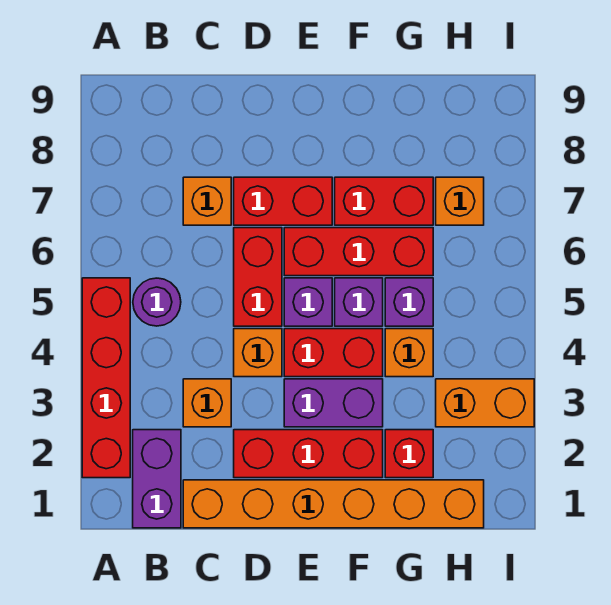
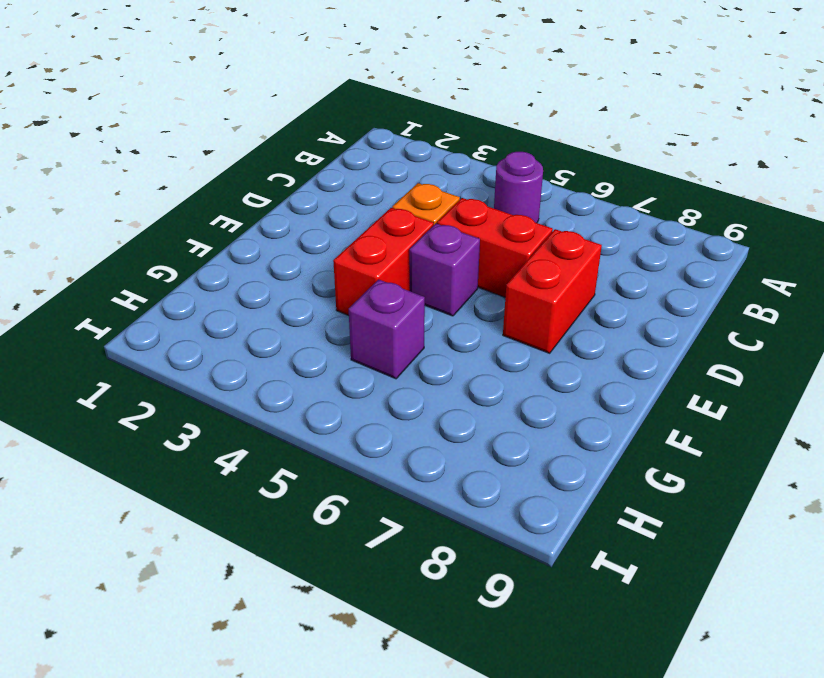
none -> red brick A2:A5 level 1
none -> purple brick B1:B2 level 1
none -> orange brick C1:H1 level 1

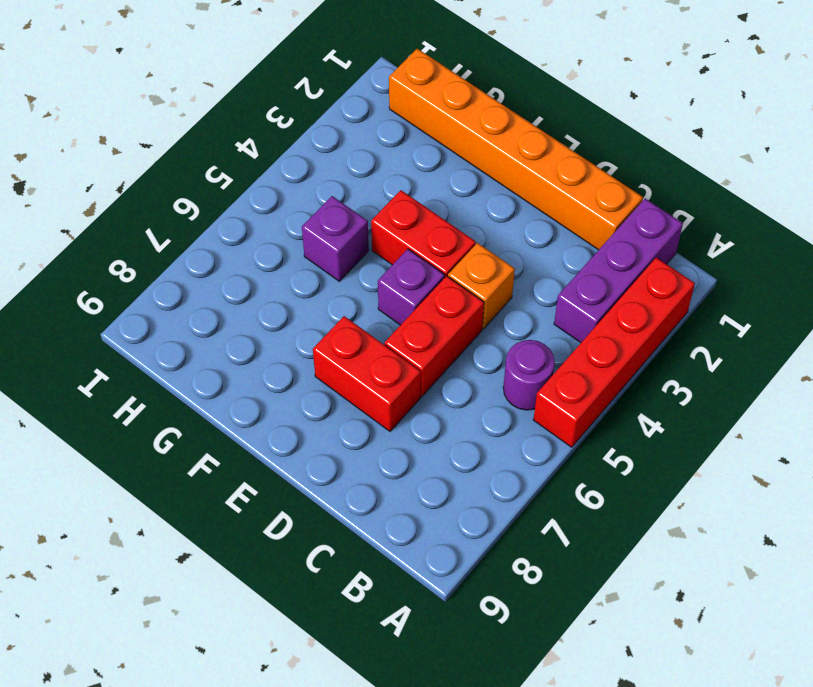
purple brick B1:B3 level 1 -> purple brick B1:B2 level 1
none -> orange brick C3 level 1
none -> orange brick C7 level 1
none -> red brick D2:F2 level 1

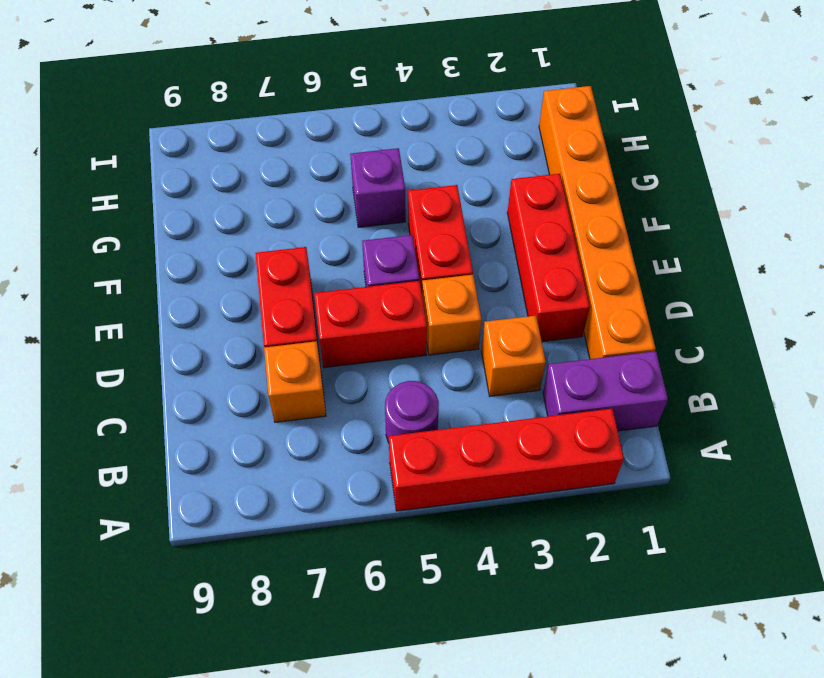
none -> purple brick E3:F3 level 1
none -> red brick E6:G6 level 1
none -> purple brick F5 level 1

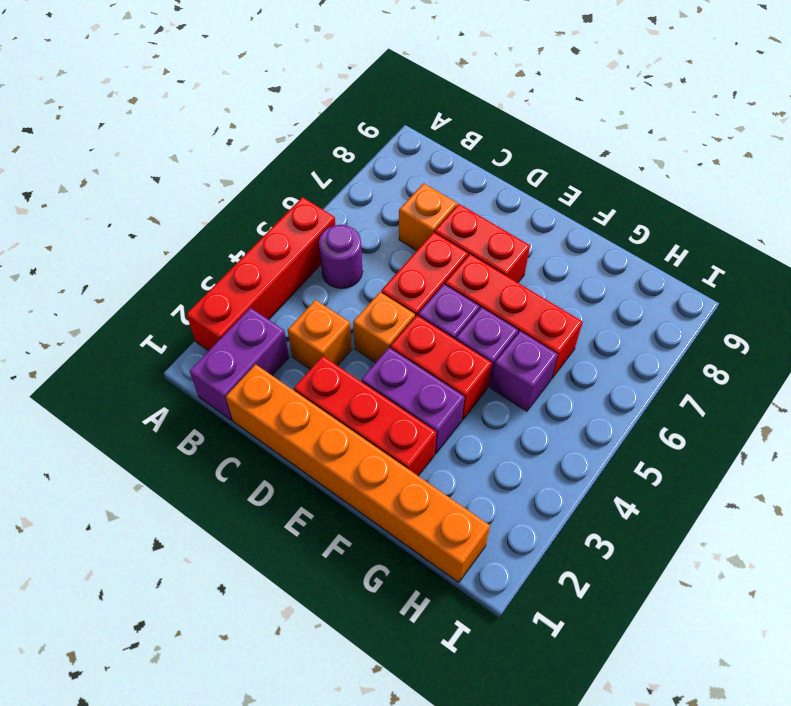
none -> red brick F7:G7 level 1
none -> red brick G2 level 1
none -> orange brick G4 level 1

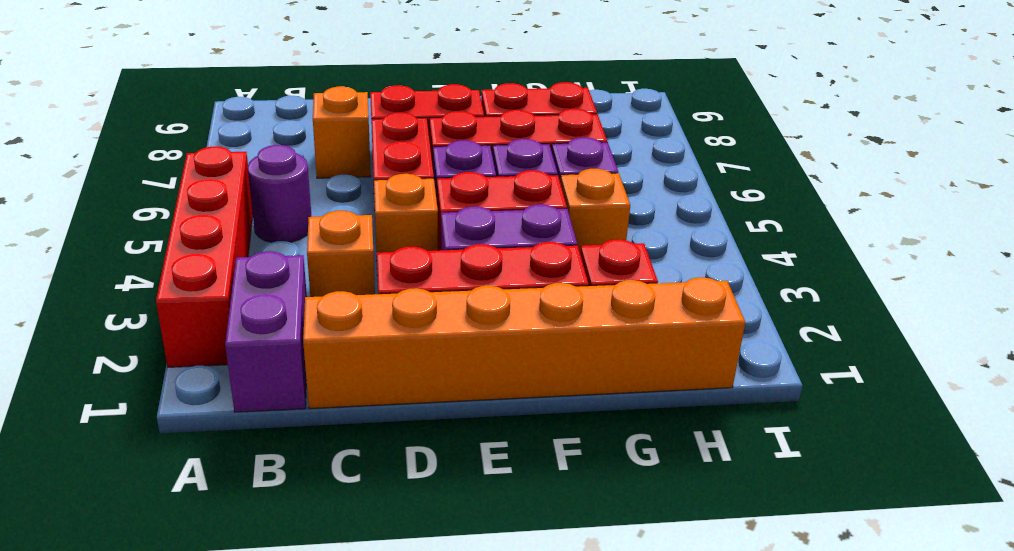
none -> orange brick H3:I3 level 1
none -> orange brick H7 level 1

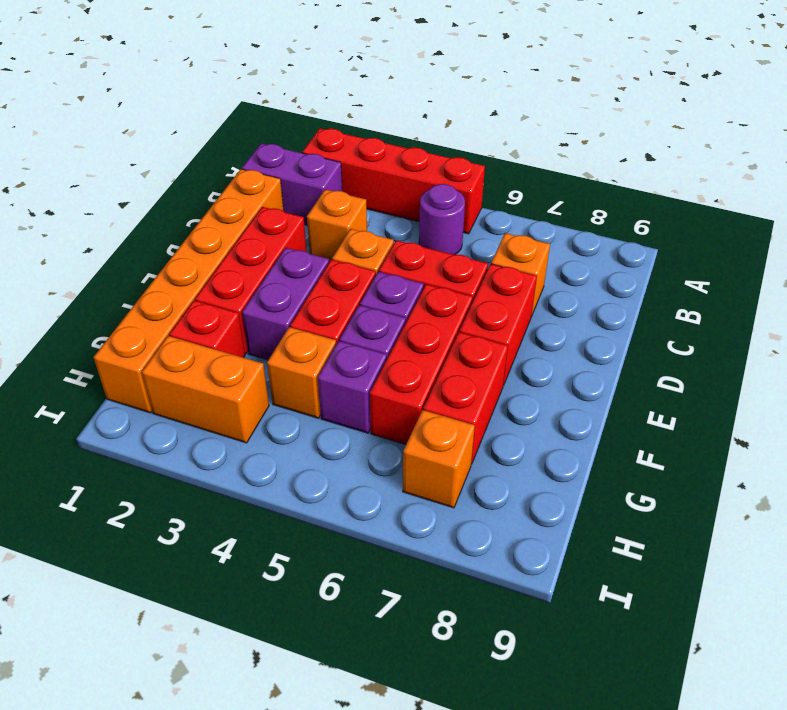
orange brick H2:H3 level 1 -> orange brick H3:I3 level 1

